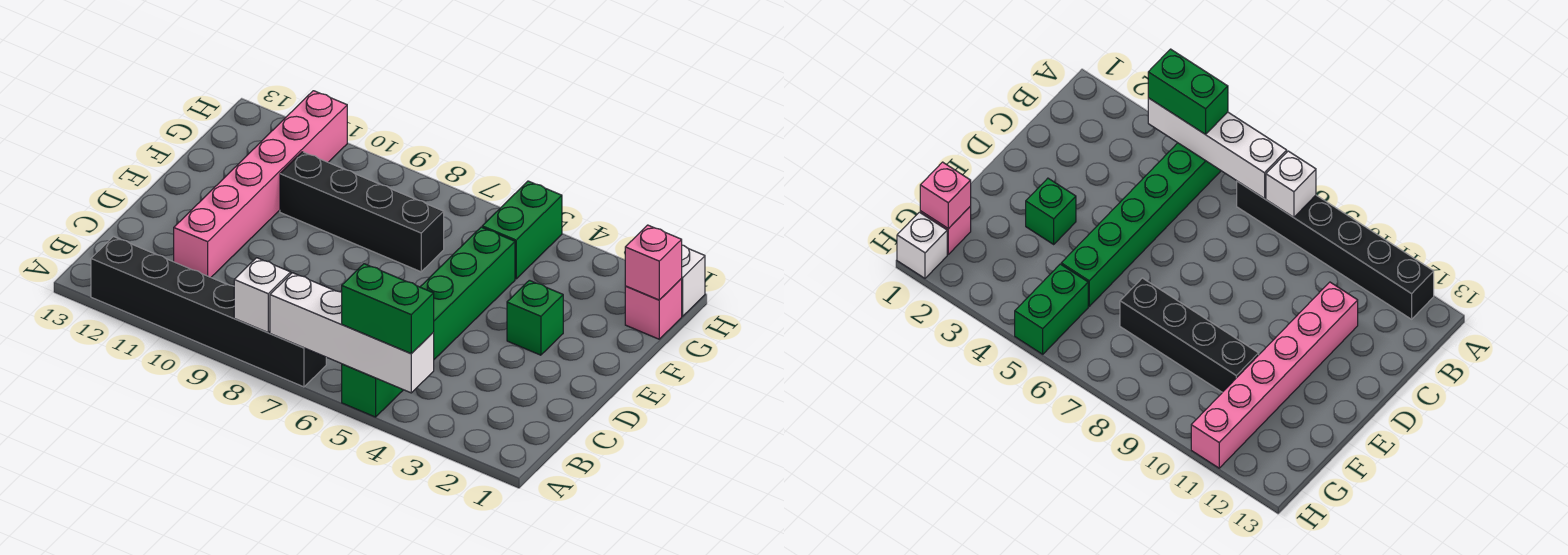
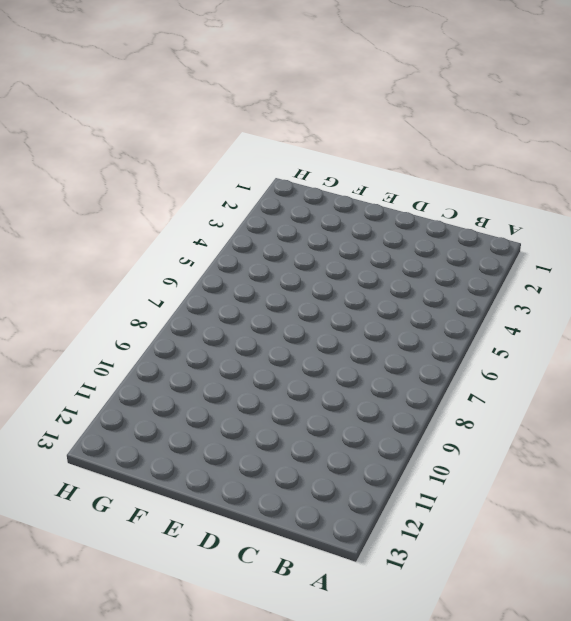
none -> green brick A5:F5 level 1
none -> black brick A7:A12 level 1
none -> pink brick C11:H11 level 1

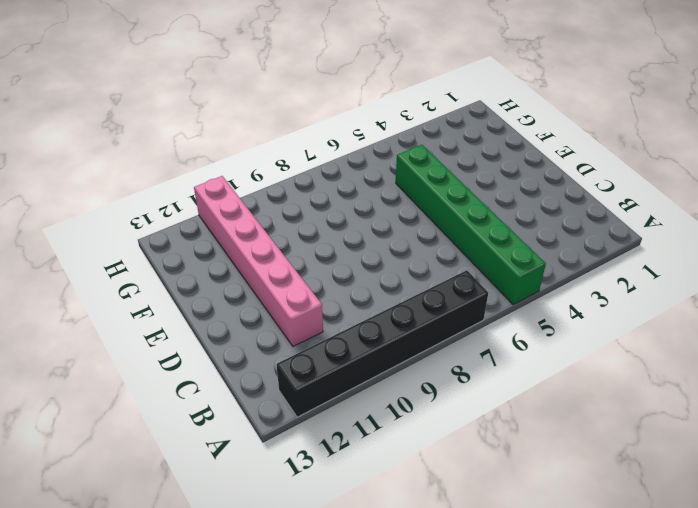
none -> green brick E3 level 1
none -> black brick F7:F10 level 1
none -> pink brick G1 level 1

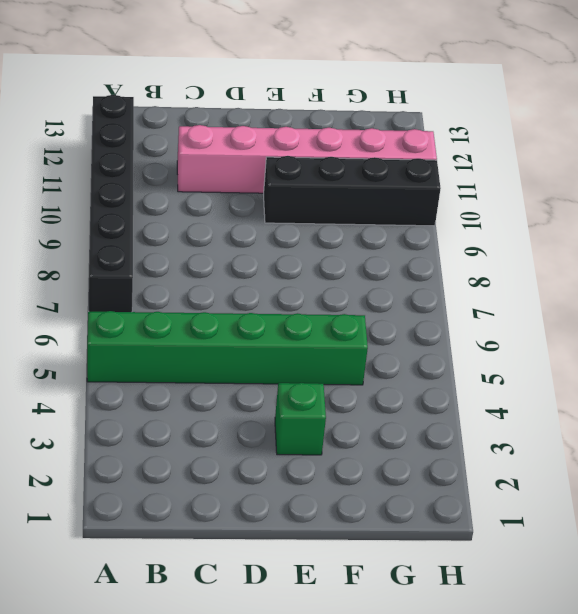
black brick E10:H10 level 1 -> black brick F7:F10 level 1
none -> pink brick G1 level 1
none -> green brick G5:H5 level 1
none -> white brick H1 level 1

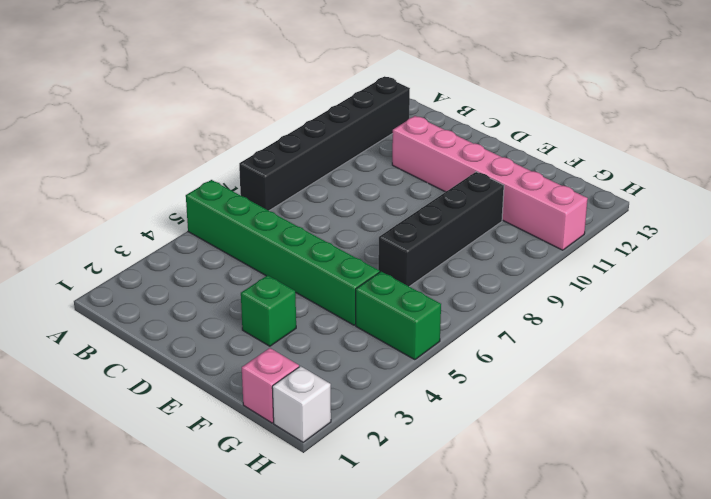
none -> white brick A4:A7 level 2
none -> white brick A8 level 2
none -> pink brick G1 level 2

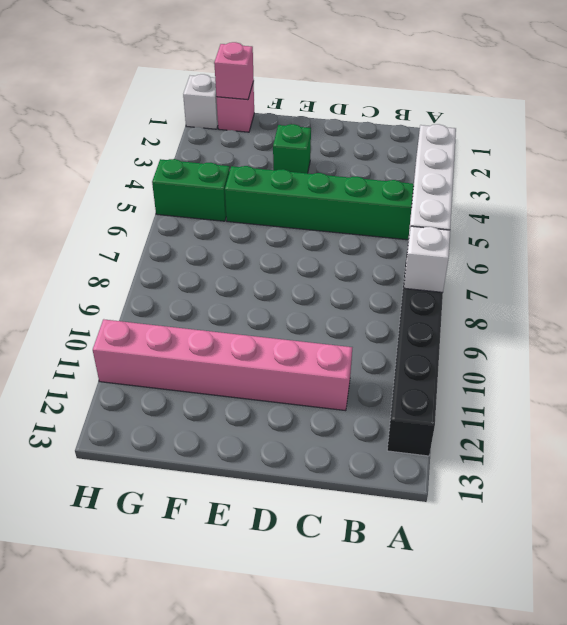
none -> black brick F7:F10 level 1
none -> green brick A4:A5 level 3

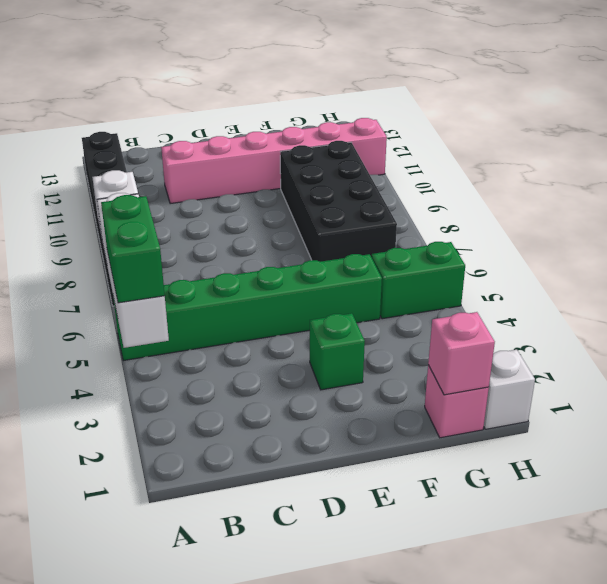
black brick F7:G10 level 1 -> black brick F7:F10 level 1

